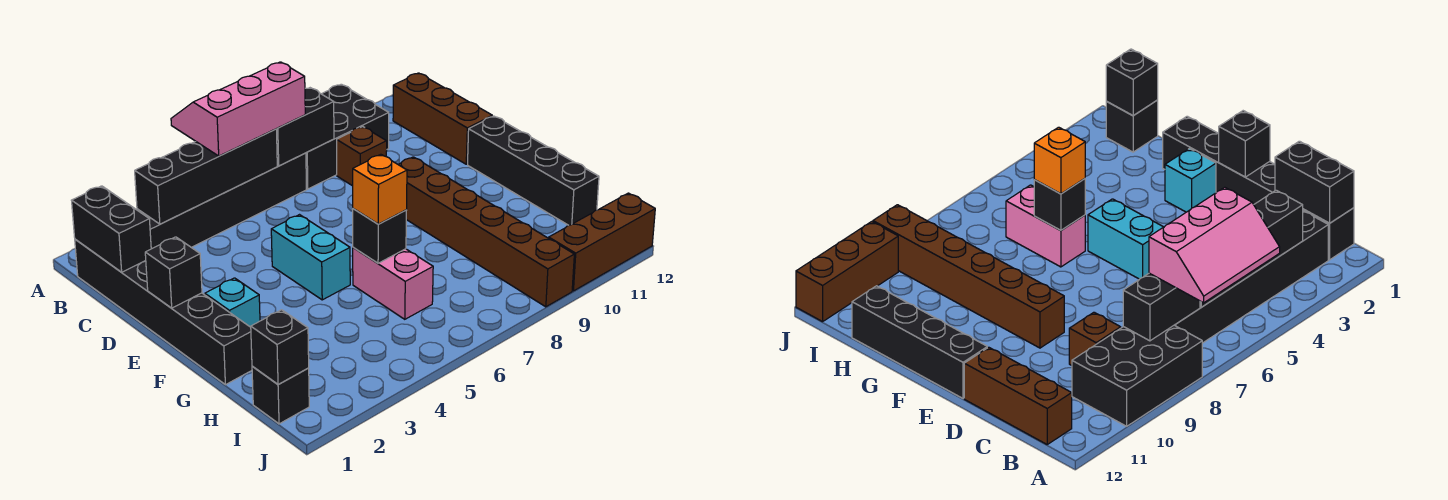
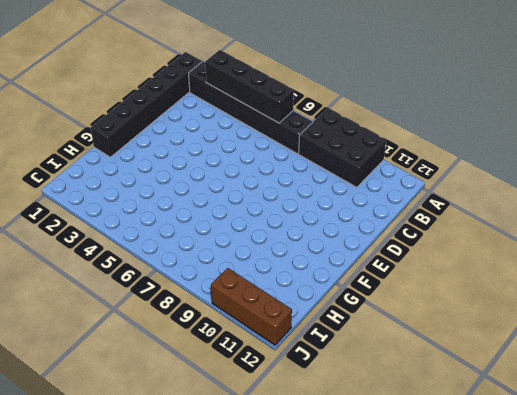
none -> brown brick B12:D12 level 1
none -> brown brick C9 level 1
none -> cyan brick E5:F5 level 1

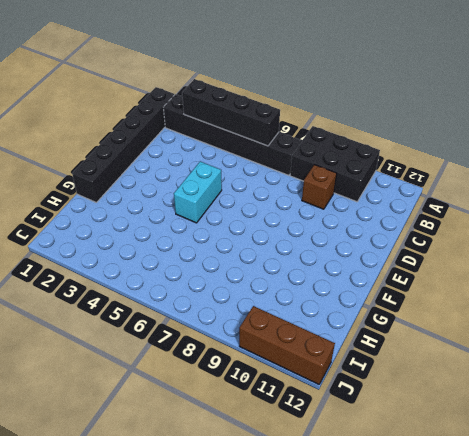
none -> brown brick B12:D12 level 1
none -> brown brick E9:J9 level 1
none -> black brick E12:H12 level 1

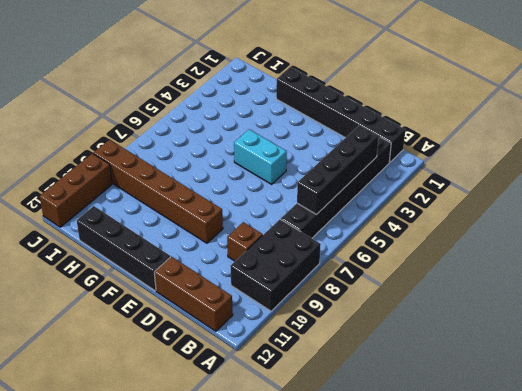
none -> cyan brick F2 level 1
none -> pink brick G6:H6 level 1
none -> black brick I1 level 1

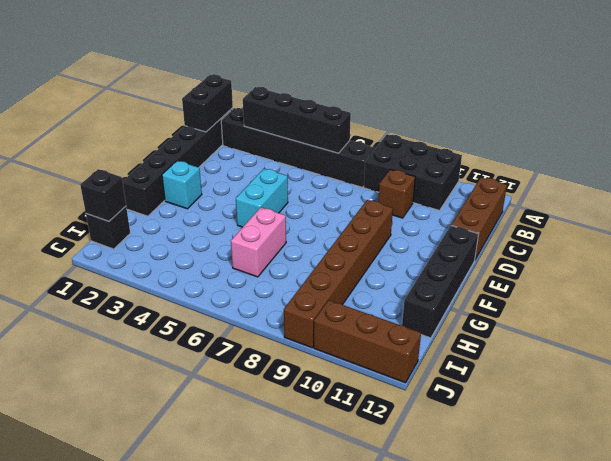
none -> black brick B7:B8 level 2
none -> black brick E1 level 2
none -> black brick G6 level 2

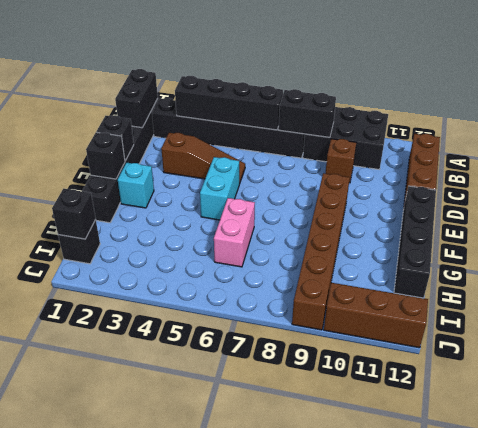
brown slope D3:D5 level 1 top 3 -> none
black brick F1 level 2 -> black brick G6 level 2
none -> pink slope A5:B7 level 3 top B
none -> orange brick G6 level 3

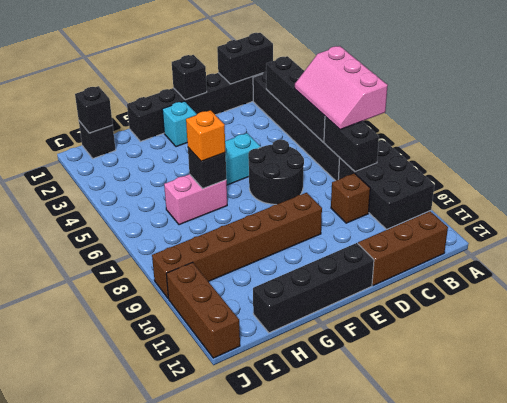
pink slope A5:B7 level 3 top A -> pink slope A5:B7 level 3 top B
black round brick D6:E7 level 1 -> none

